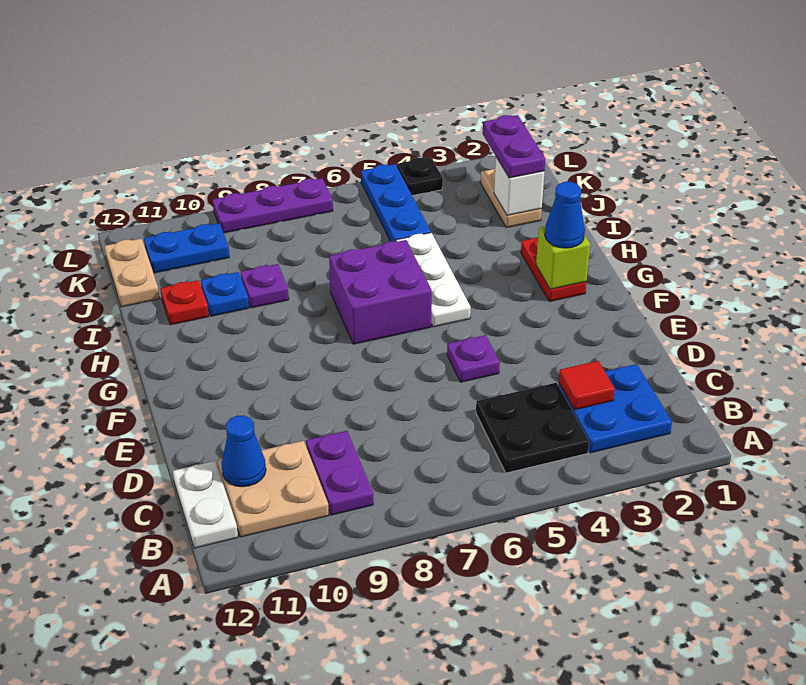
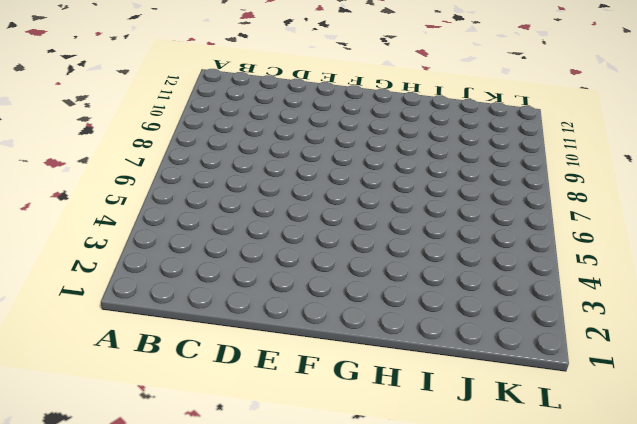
none -> blue plate B2:C3 level 1
none -> black plate B4:C5 level 1
none -> purple plate B9:C9 level 1

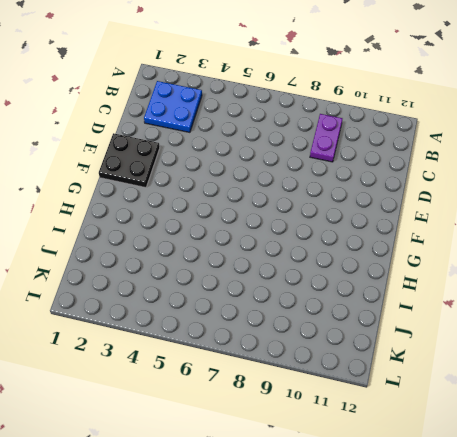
black plate E1:F2 level 1 -> black plate B4:C5 level 1
none -> tan plate B10:C11 level 1
none -> white plate B12:C12 level 1
none -> purple plate E5 level 1

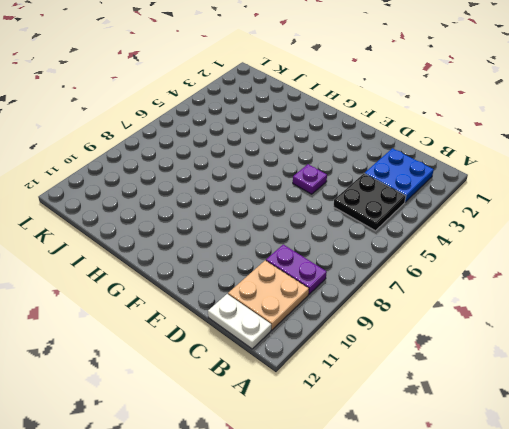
none -> red plate G2:H2 level 1
none -> white plate G5:I5 level 1
none -> purple brick G6:H7 level 1

